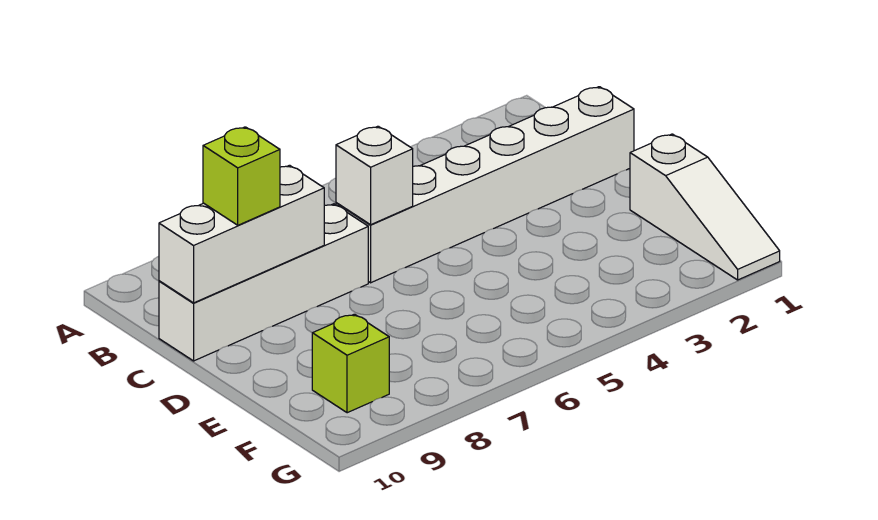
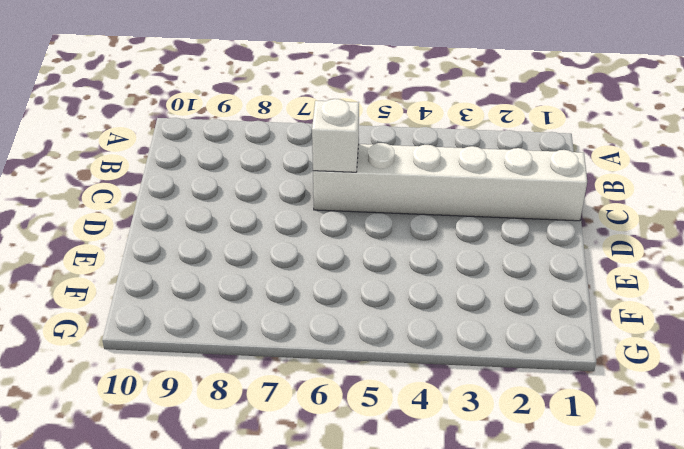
none -> white brick C7:C10 level 1
none -> white slope E1:G1 level 1 top E

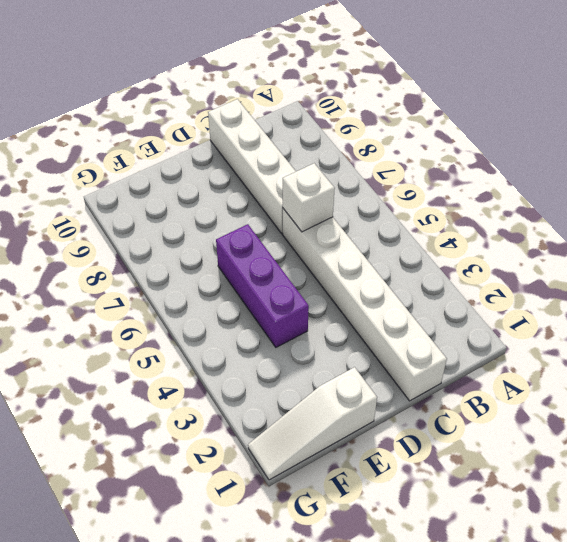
purple brick E4:E6 level 1 -> none
none -> lime brick F9 level 1
none -> white brick C8:C10 level 2

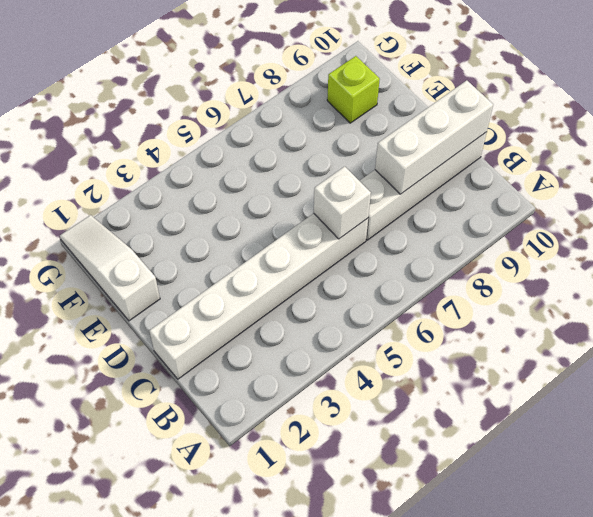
none -> lime brick C9 level 3

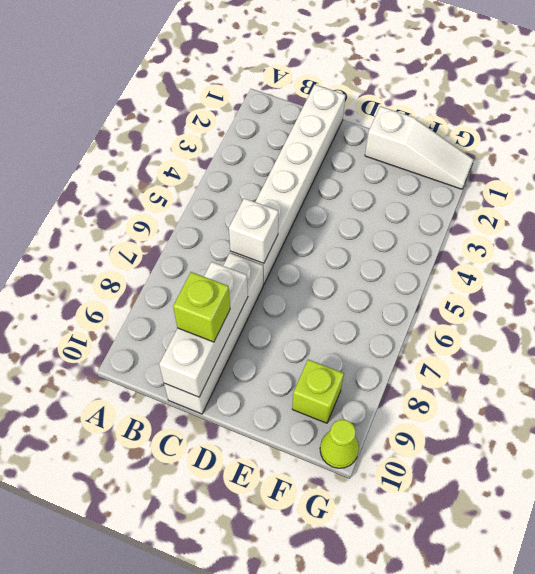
lime cone G10 level 1 -> none

